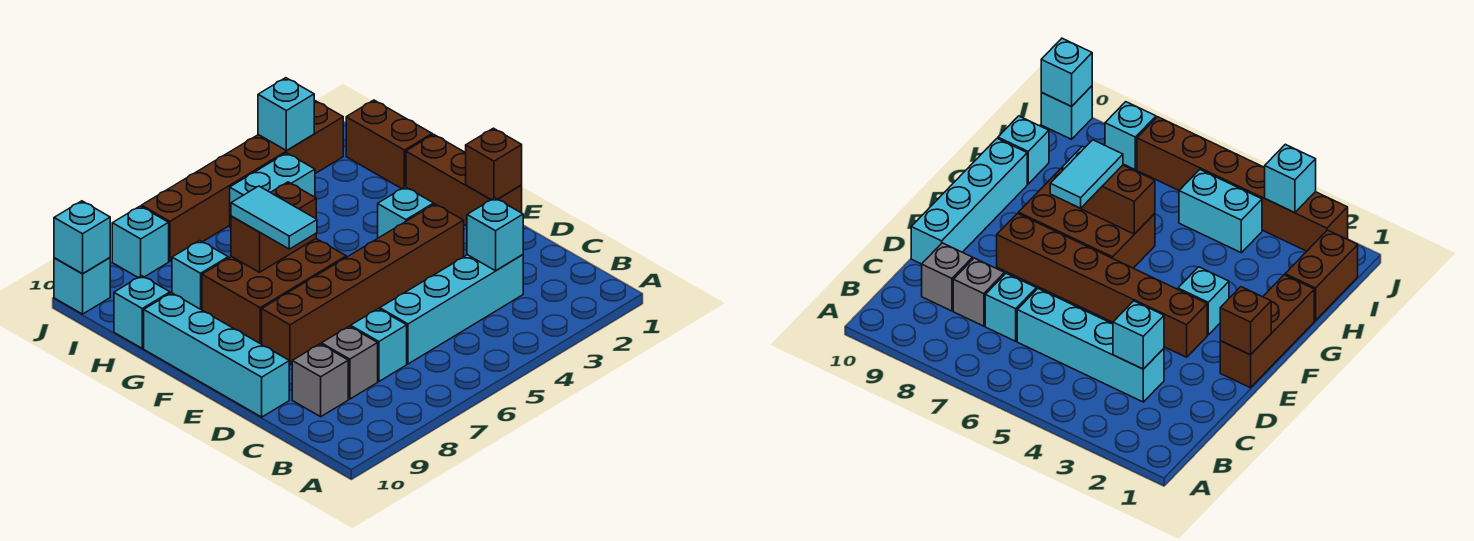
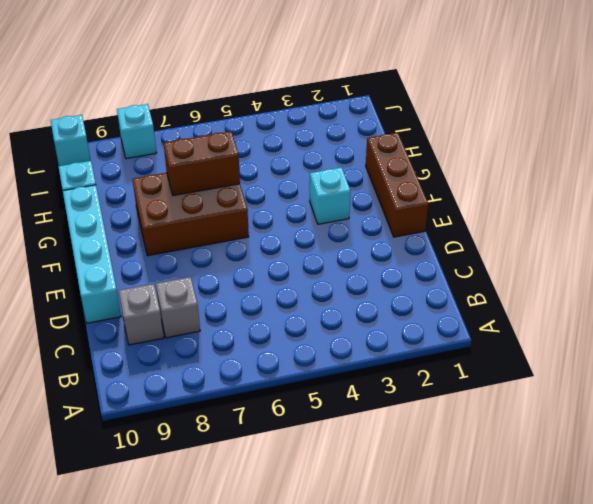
none -> cyan brick C3:C6 level 1
none -> cyan brick C7 level 1
none -> brown brick E3:E8 level 1

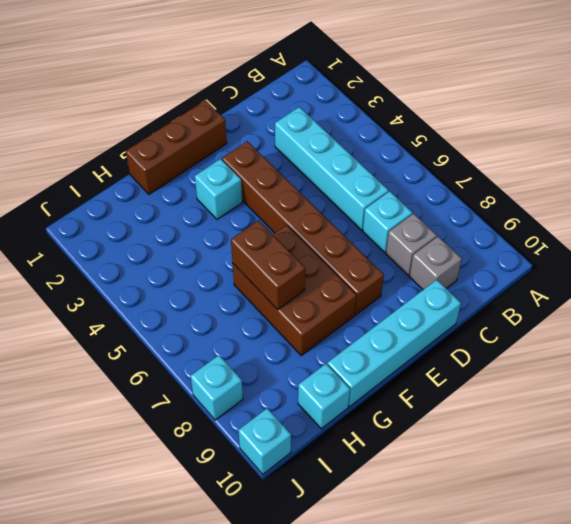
none -> brown brick H1:I1 level 1
none -> cyan brick H8 level 1
none -> cyan brick I4:I5 level 1

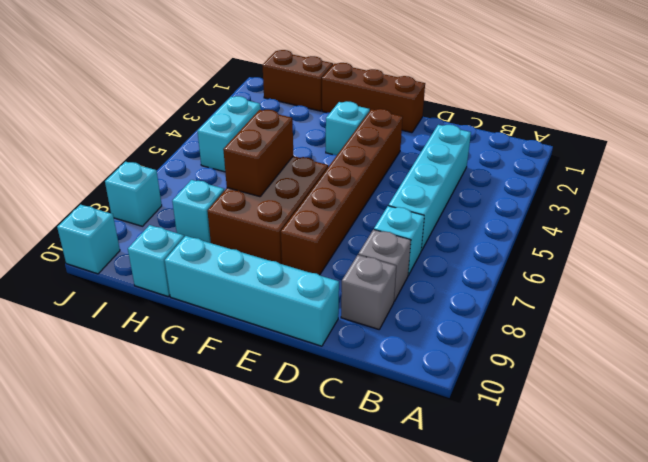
none -> brown brick J2:J7 level 1
none -> cyan brick C3 level 2
none -> brown brick E1 level 2

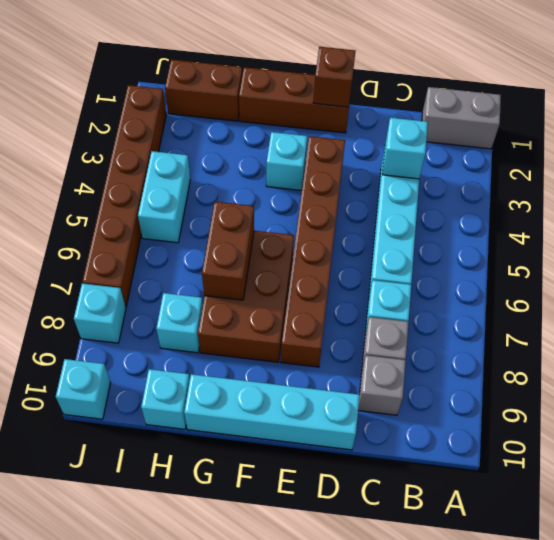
grey brick A1:B1 level 1 -> none
none -> cyan brick J3 level 2
none -> cyan brick J10 level 2
none -> cyan tile F7:G7 level 3

